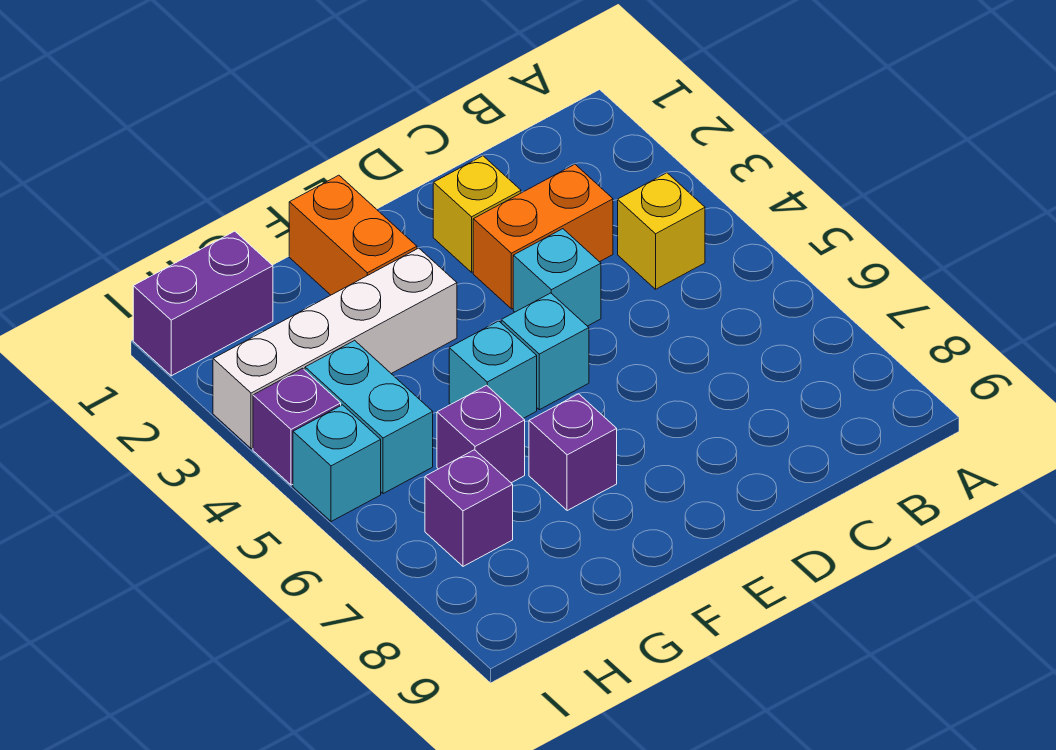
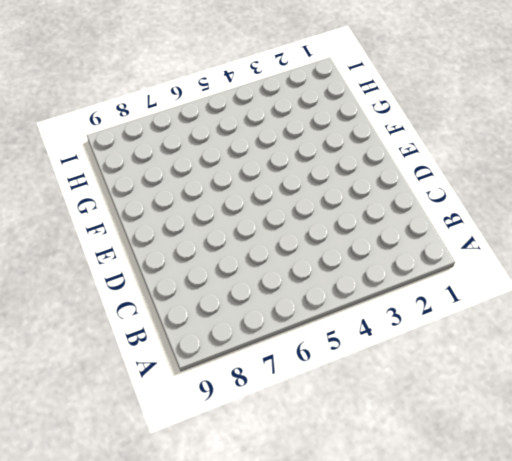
none -> yellow brick B4 level 1
none -> orange brick C3:D3 level 1
none -> yellow brick D2 level 1

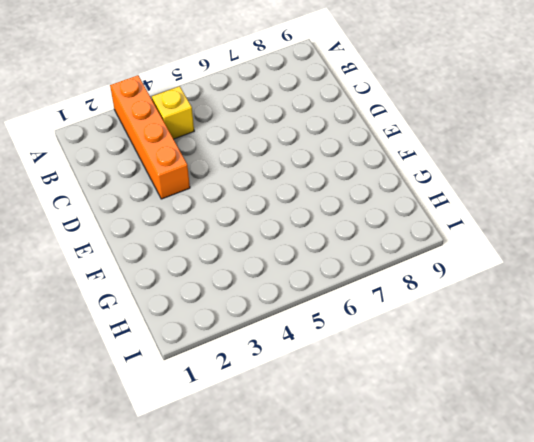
orange brick A3:D3 level 1 -> orange brick C3:D3 level 1
none -> yellow brick D2 level 1
none -> cyan brick D4 level 1
none -> cyan brick E5 level 1

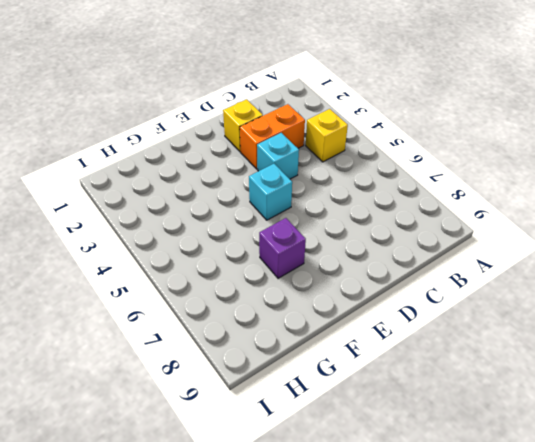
none -> orange brick F1:F2 level 1
none -> white brick F3:I3 level 1
none -> cyan brick F5 level 1

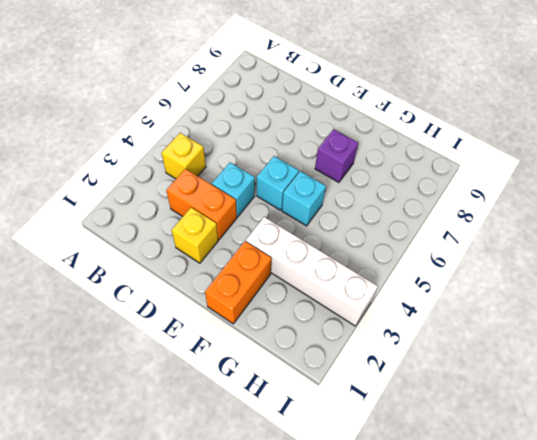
none -> purple brick G6 level 1
none -> purple brick H1:I1 level 1
none -> cyan brick H4:H5 level 1

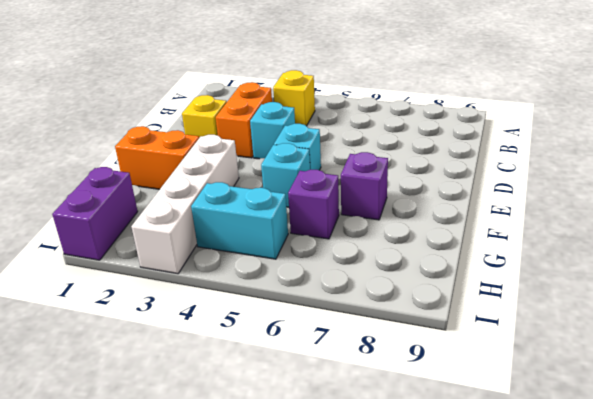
none -> purple brick H7 level 1
none -> purple brick I4 level 1
none -> cyan brick I5 level 1

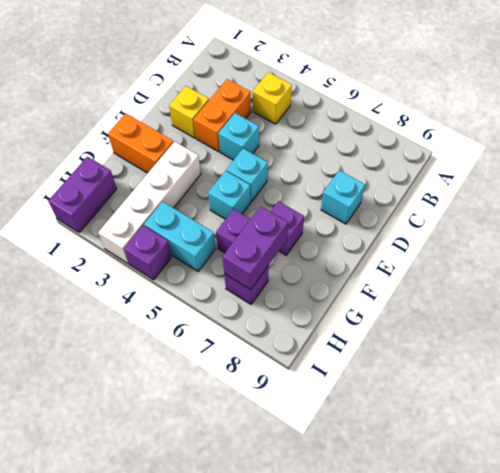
cyan brick D8 level 1 -> cyan brick I5 level 1
purple brick G7:H7 level 2 -> none

